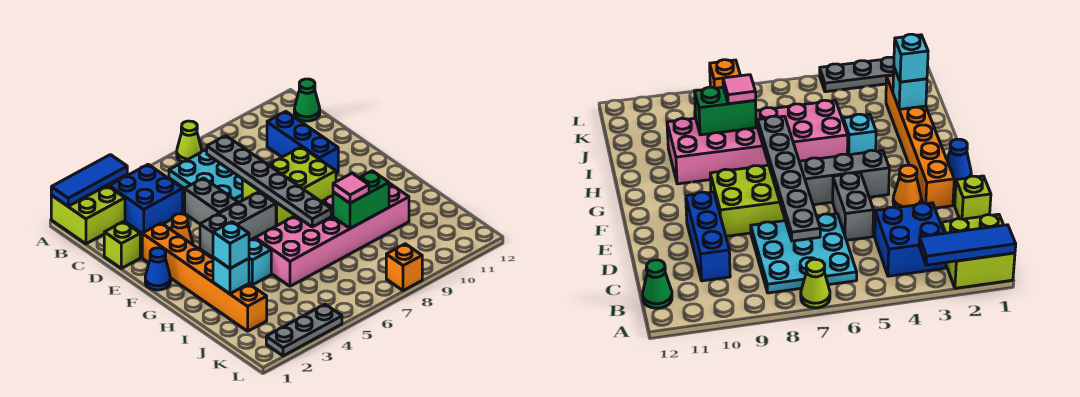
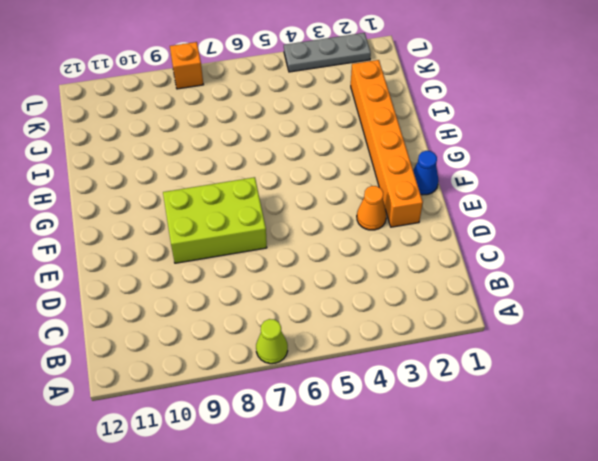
none -> lime brick A1:B2 level 1
none -> blue brick B3:C4 level 1
none -> cyan plate B6:D8 level 1

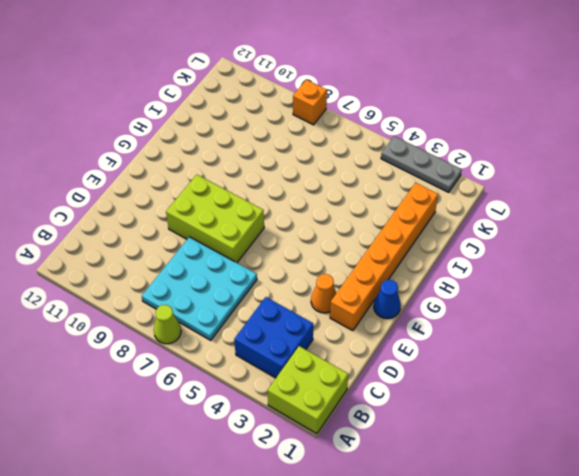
none -> green cone B12 level 1
none -> blue brick C10:E10 level 1
none -> lime brick D1 level 1

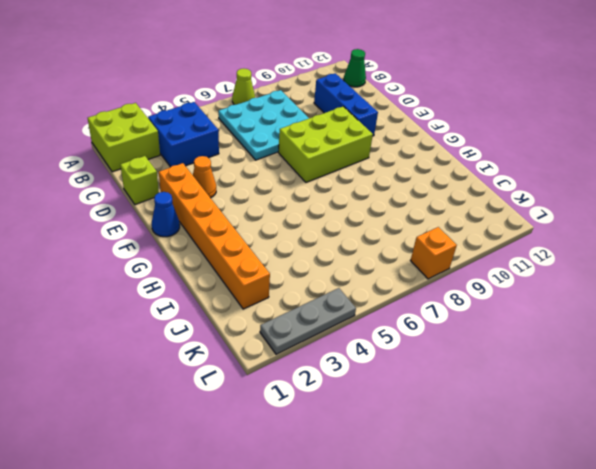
none -> grey brick D5:E5 level 1
none -> grey brick F4:F6 level 1
none -> cyan brick H4 level 1

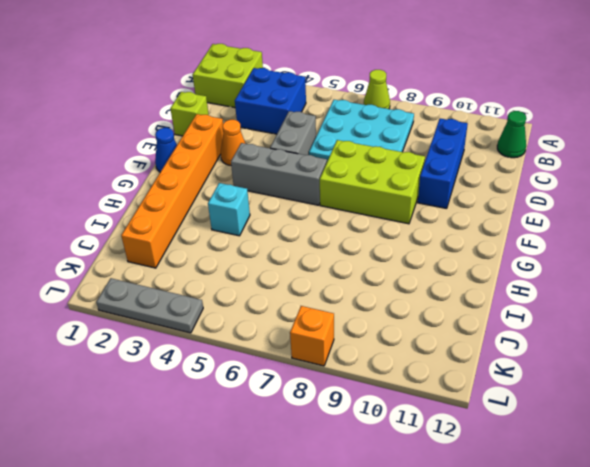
none -> pink brick H5:I10 level 1
none -> blue tile A1:A3 level 2
none -> grey plate C7:H7 level 2

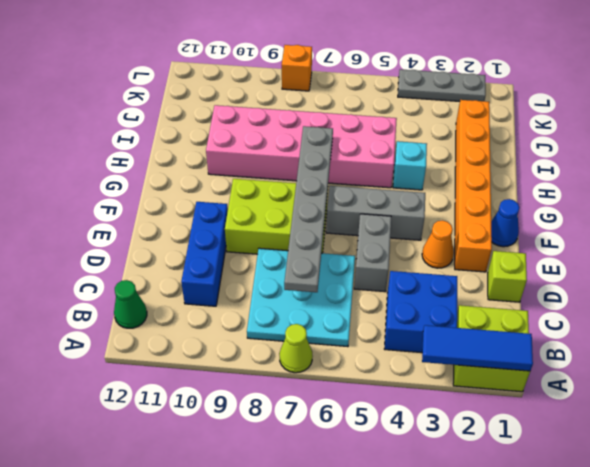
none -> cyan brick I2 level 2
none -> green brick I8:I9 level 2
none -> cyan brick I2 level 3

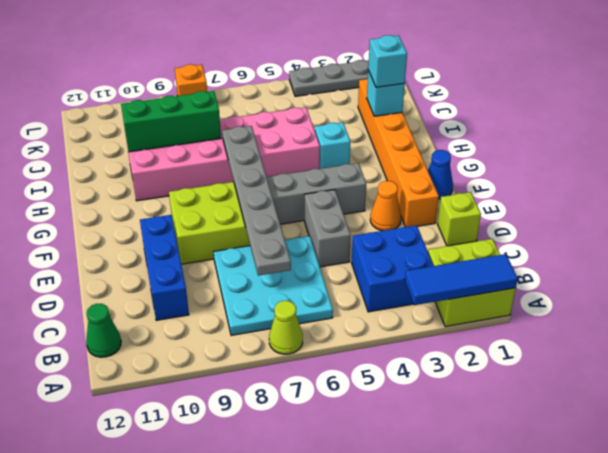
green brick I8:I10 level 2 -> green brick I8:I9 level 2
none -> pink tile I8 level 3

